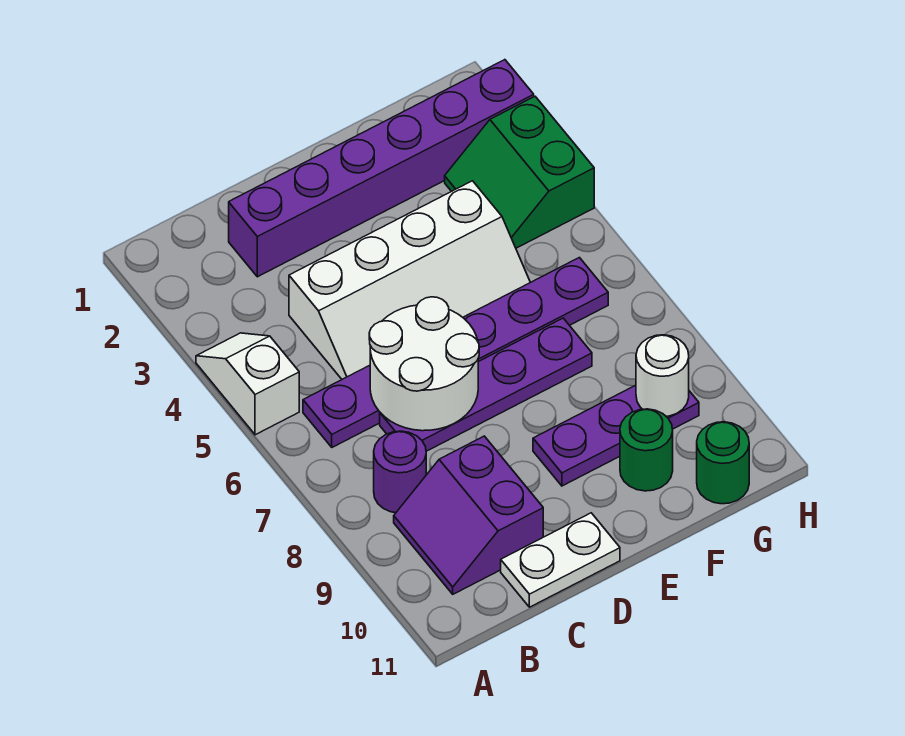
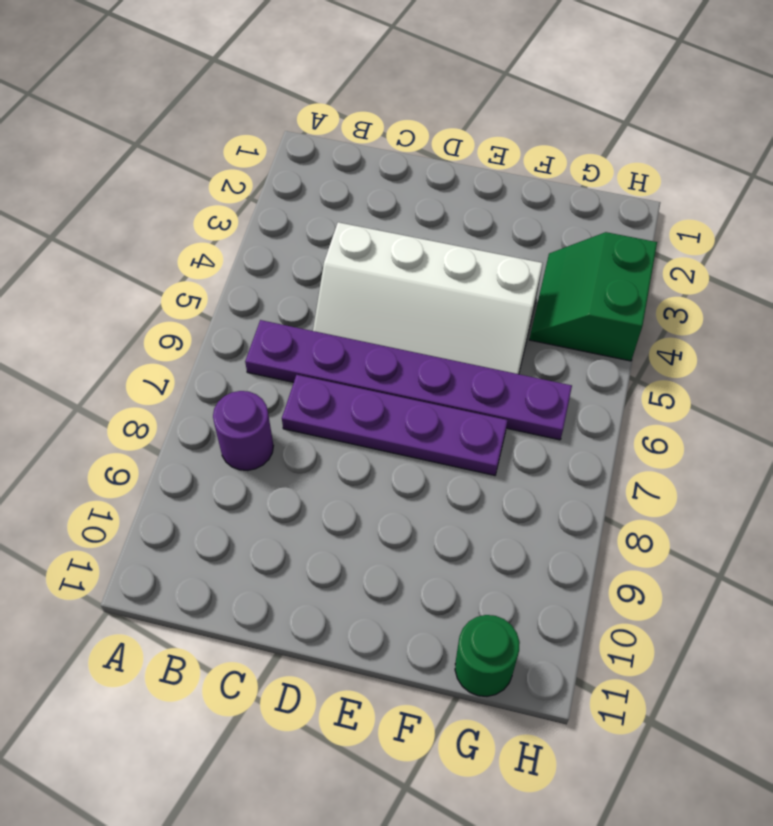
none -> white slope A4:A5 level 1 top 5
none -> purple slope B9:C10 level 1 top C
none -> purple brick C2:H2 level 1

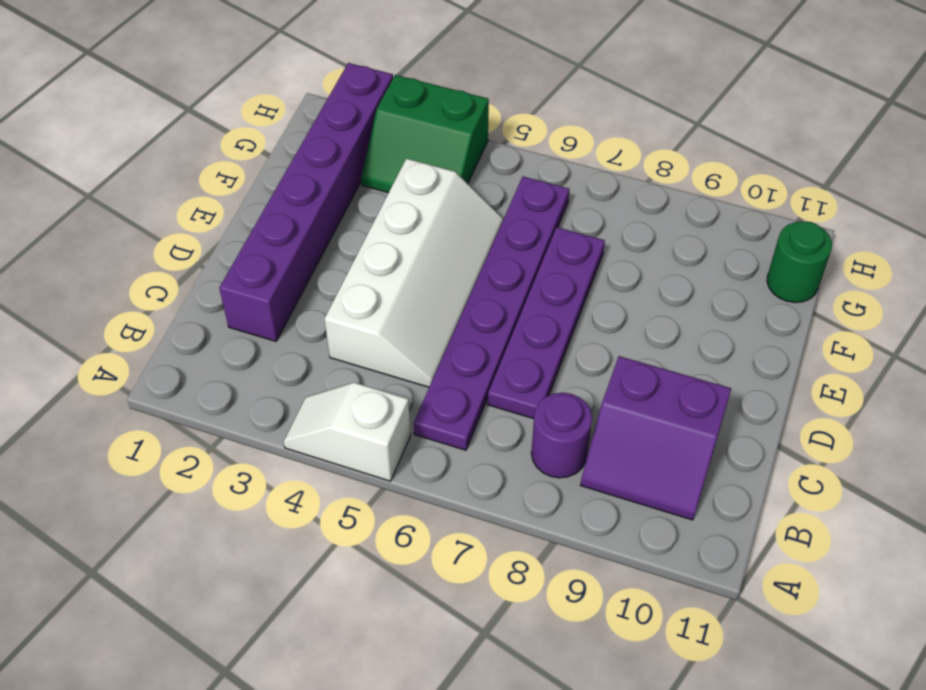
none -> white plate C11:D11 level 1
none -> purple plate E9:G9 level 1
none -> green round brick F10 level 1

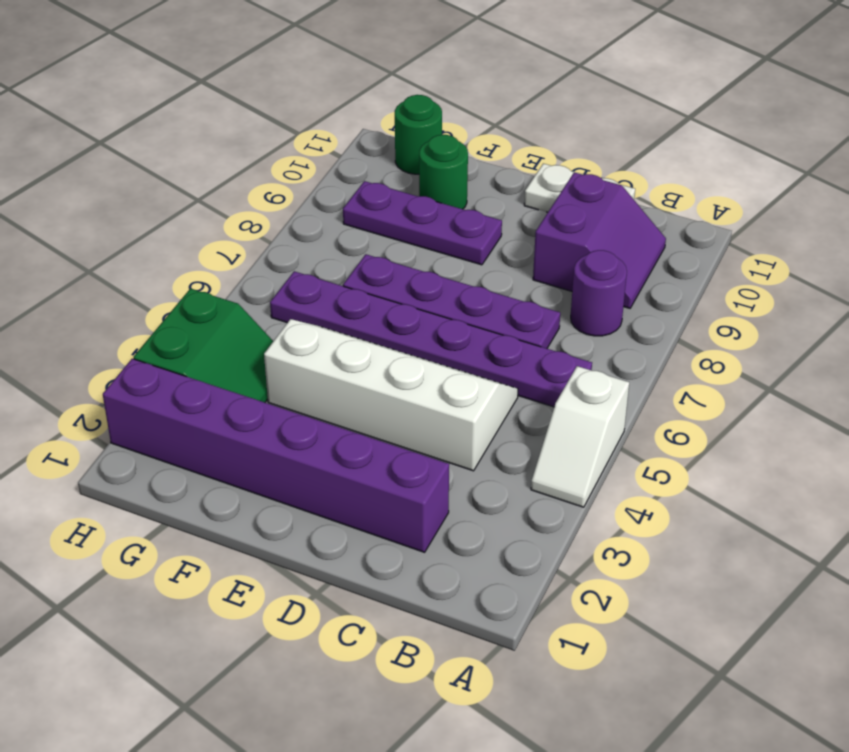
none -> white round brick C6:D7 level 2
none -> white round brick G9 level 2

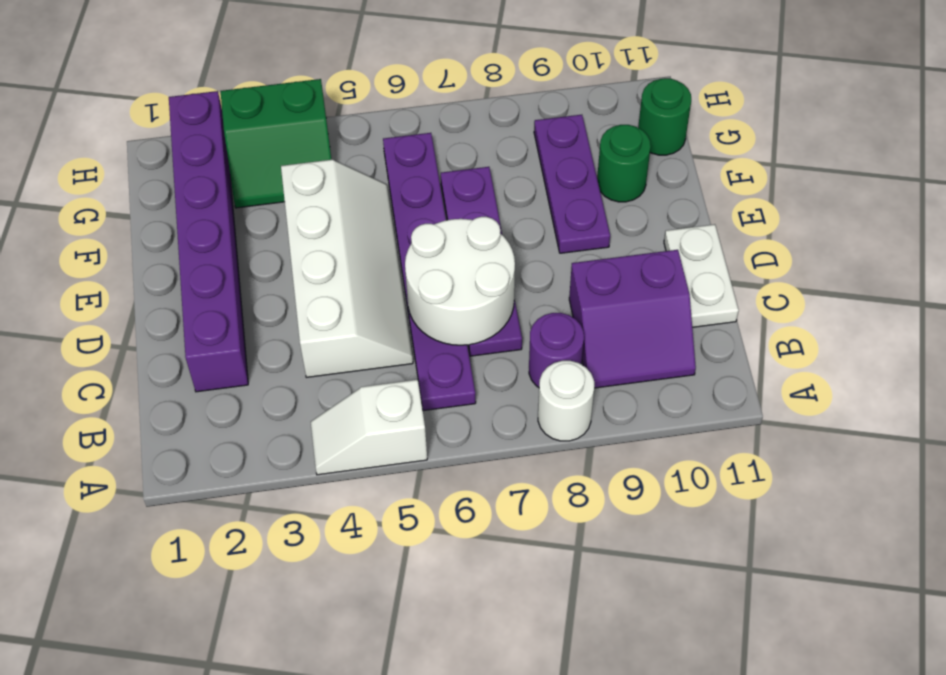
white round brick A8 level 1 -> white round brick G9 level 2

